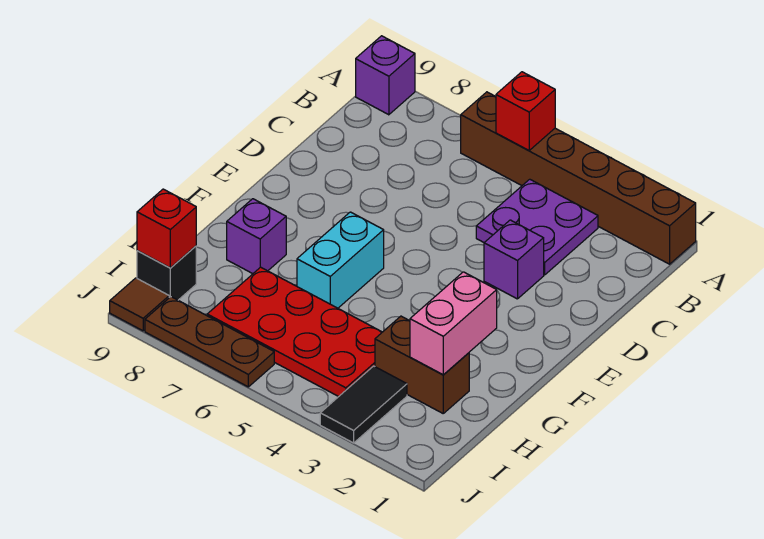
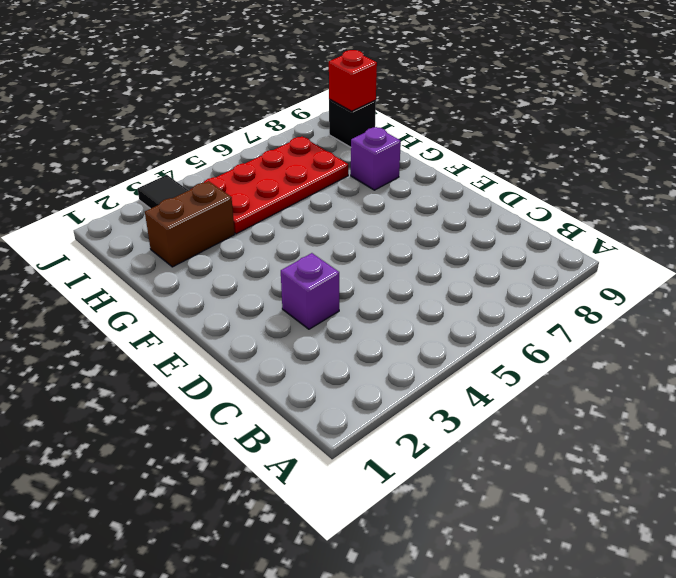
none -> brown brick A1:A6 level 1
none -> purple brick A9 level 1
none -> purple plate B3:C4 level 1

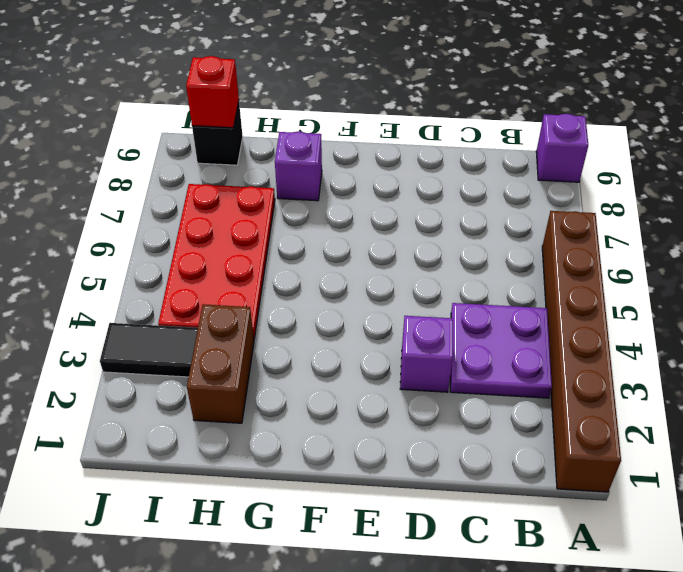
none -> cyan brick F6:G6 level 1
none -> brown plate J6:J8 level 1
none -> brown tile J9 level 1

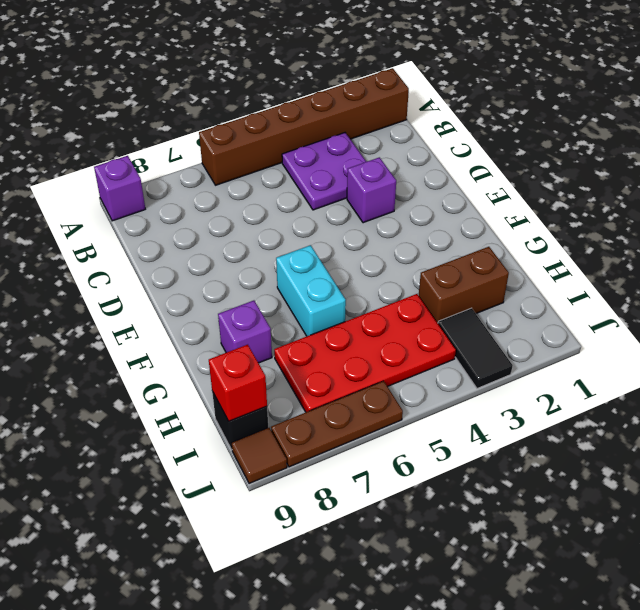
none -> red brick A5 level 2
none -> pink brick G2:H2 level 2

